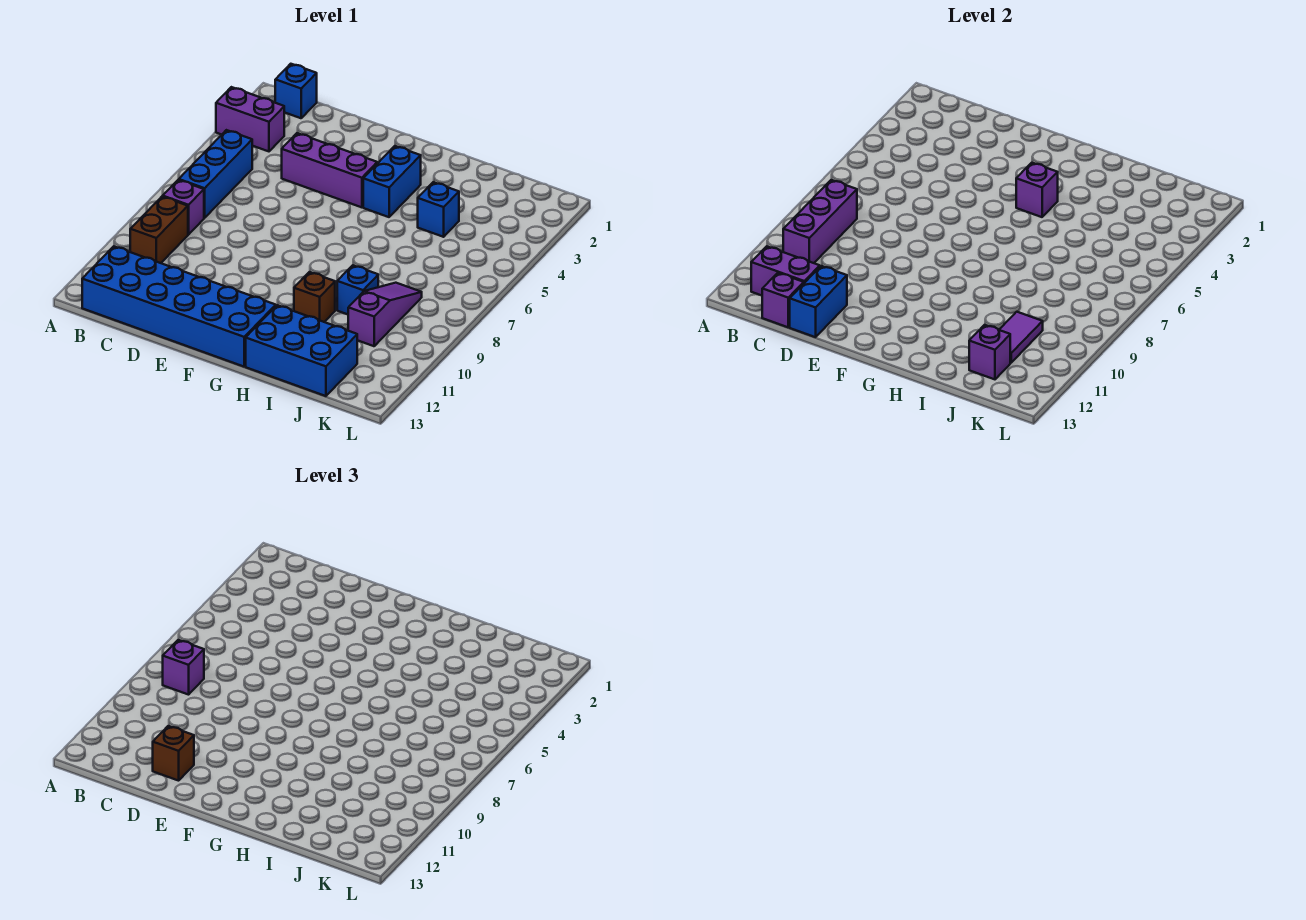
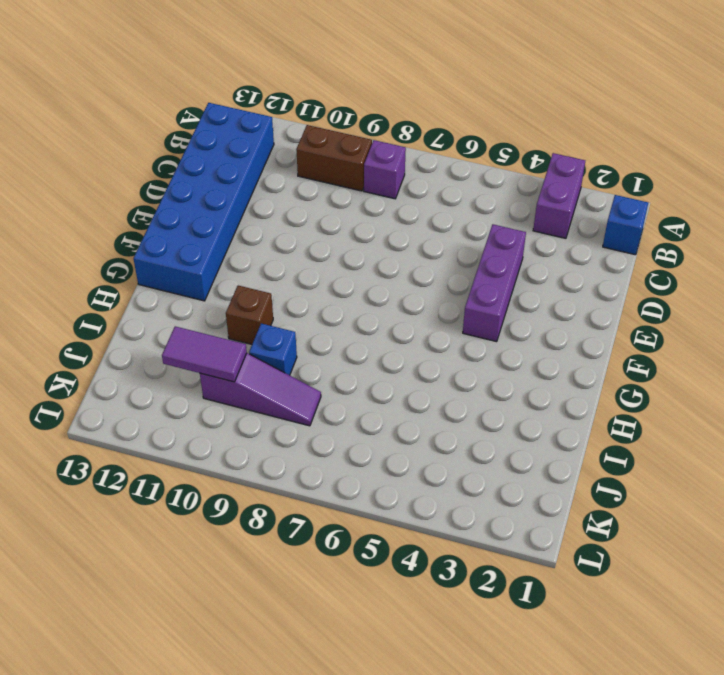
none -> blue brick B5:B7 level 1
none -> blue brick G3:G4 level 1
none -> blue brick H12:J13 level 1

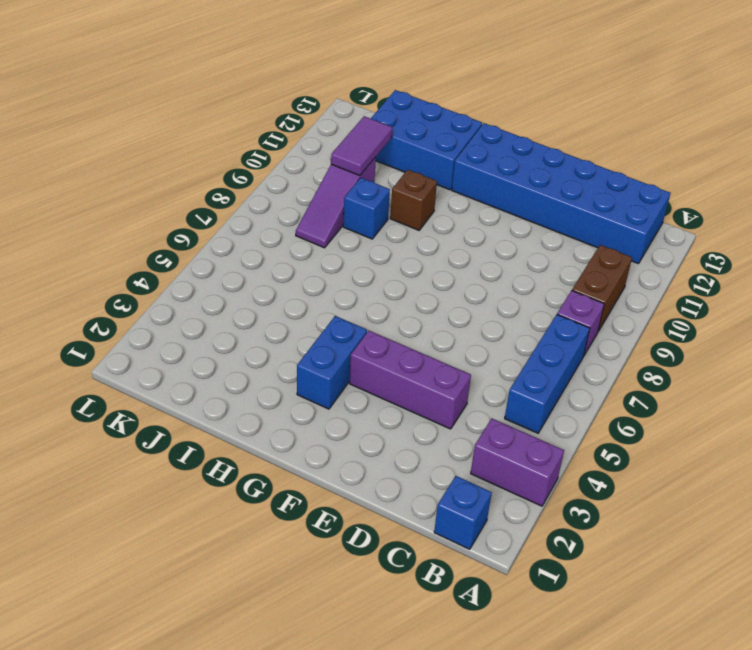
none -> blue brick I4 level 1
none -> purple brick B8:B10 level 2
none -> purple brick B12:C12 level 2

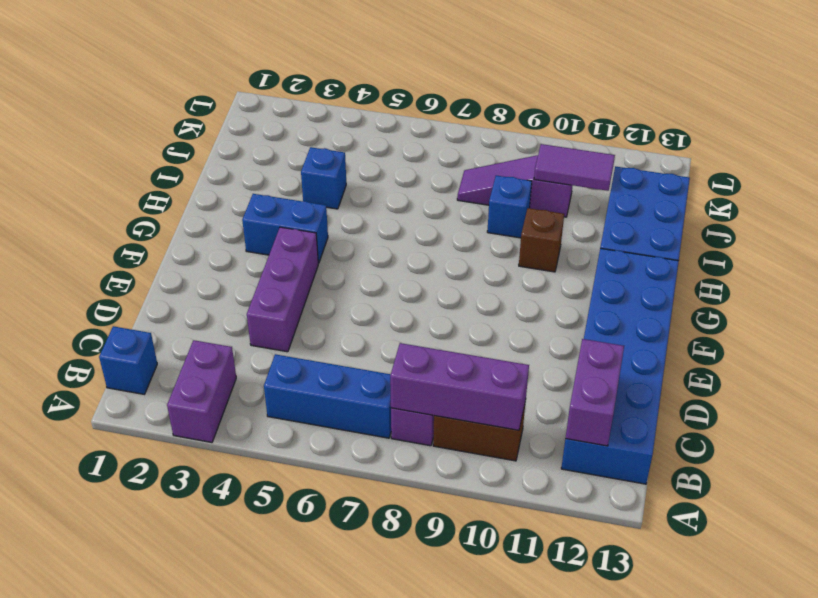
none -> purple brick C13 level 2
none -> blue brick D12:D13 level 2
none -> purple brick G4 level 2

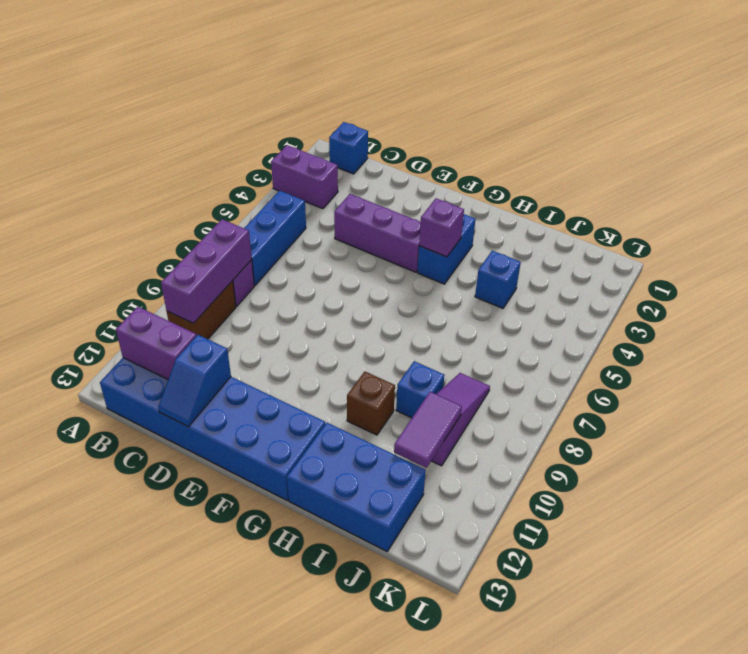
blue slope D12:D13 level 2 top 12 -> blue brick D12:D13 level 2
none -> purple brick C13 level 2
none -> purple brick J12 level 2
none -> purple brick B8 level 3

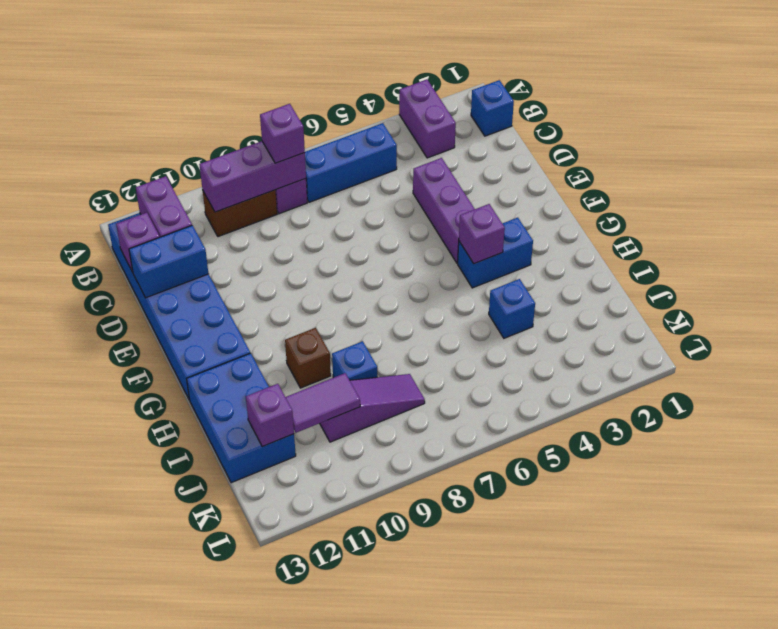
none -> brown brick D12 level 3

